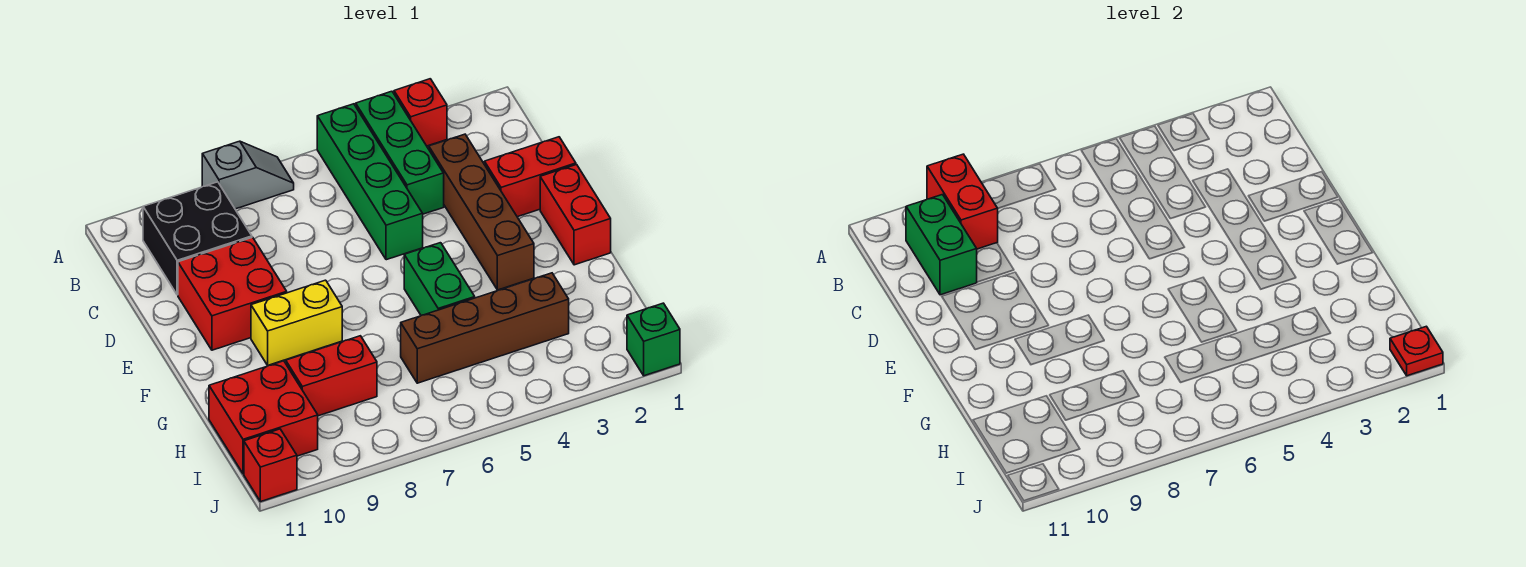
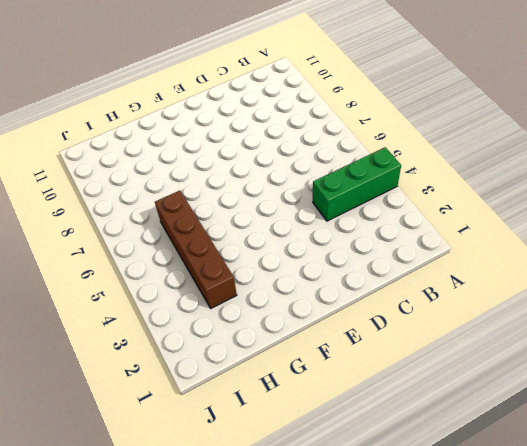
none -> red brick A3 level 1
none -> green brick A5:D5 level 1
none -> grey slope A7:A8 level 1 top 8

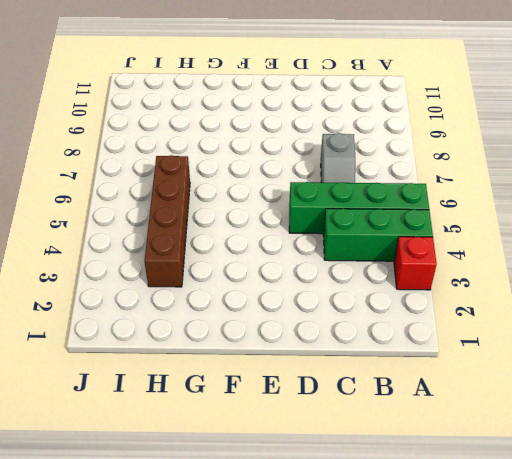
grey slope C6:C7 level 1 top 7 -> grey slope A7:A8 level 1 top 8
none -> black brick B9:C10 level 1
none -> brown brick C3:F3 level 1
none -> red brick D1:D2 level 1

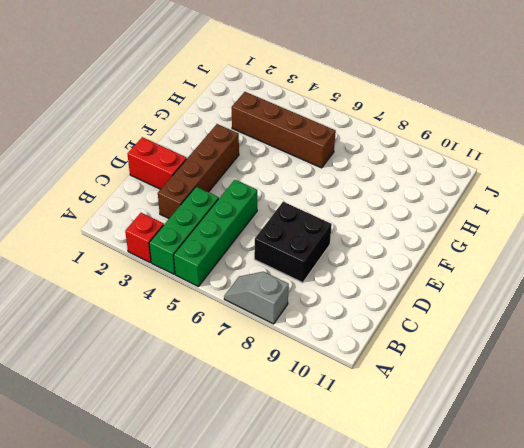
black brick C7:D8 level 1 -> black brick B9:C10 level 1
none -> red brick D9:E10 level 1
none -> red brick E1:F1 level 1
none -> green brick F5:G5 level 1

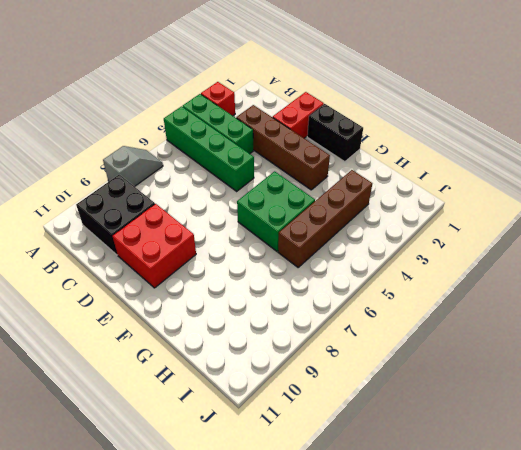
black brick E1:F1 level 1 -> red brick E1:F1 level 1
green brick F5:G6 level 1 -> green brick F5:G5 level 1
none -> yellow brick F8:F9 level 1
none -> red brick H8:H9 level 1
none -> red brick H10:I11 level 1

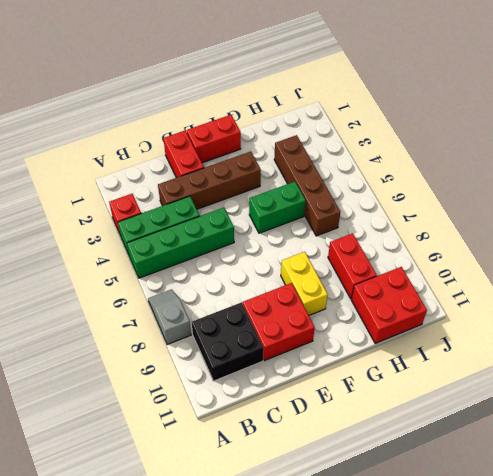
none -> green brick J1 level 1
none -> red brick J11 level 1
none -> red brick A9:B9 level 2

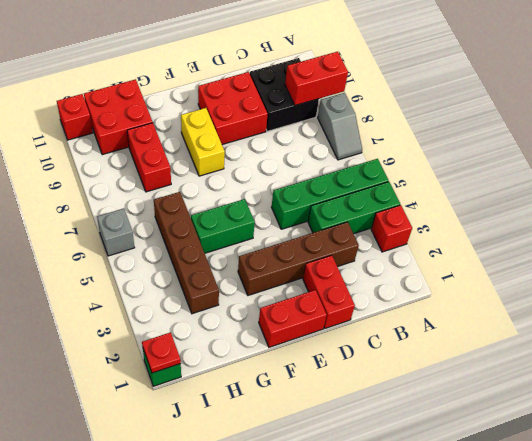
grey brick J6 level 1 -> none
none -> green brick B10:C10 level 2

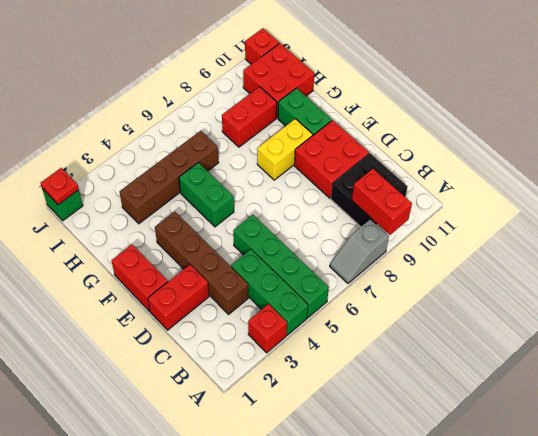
green brick F10:G10 level 1 -> green brick B10:C10 level 2

